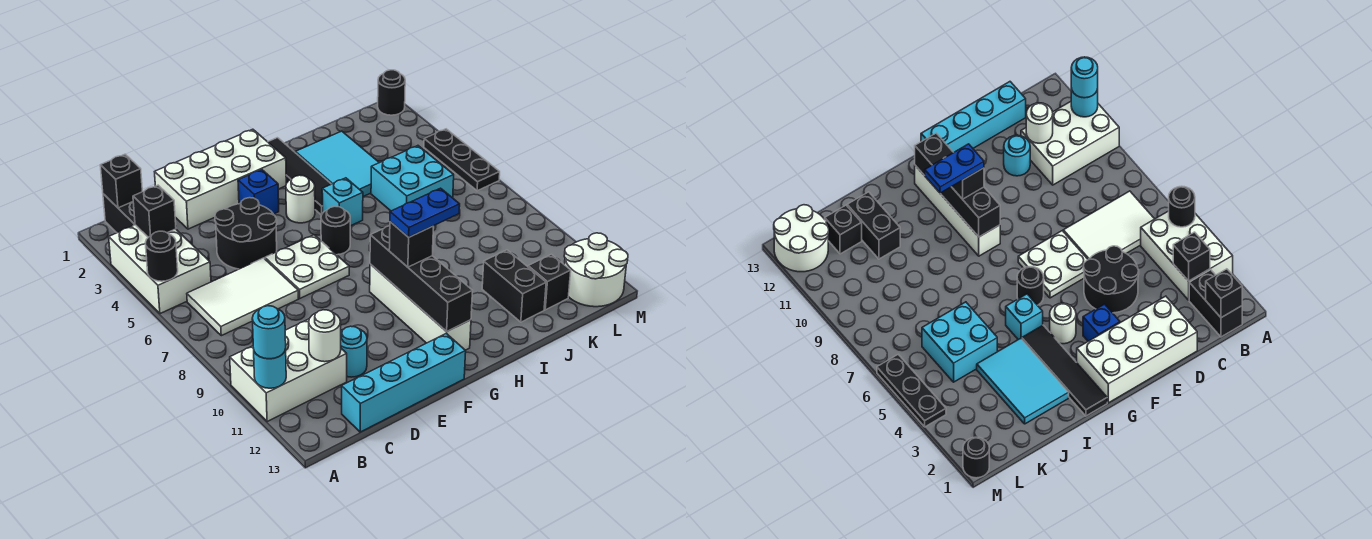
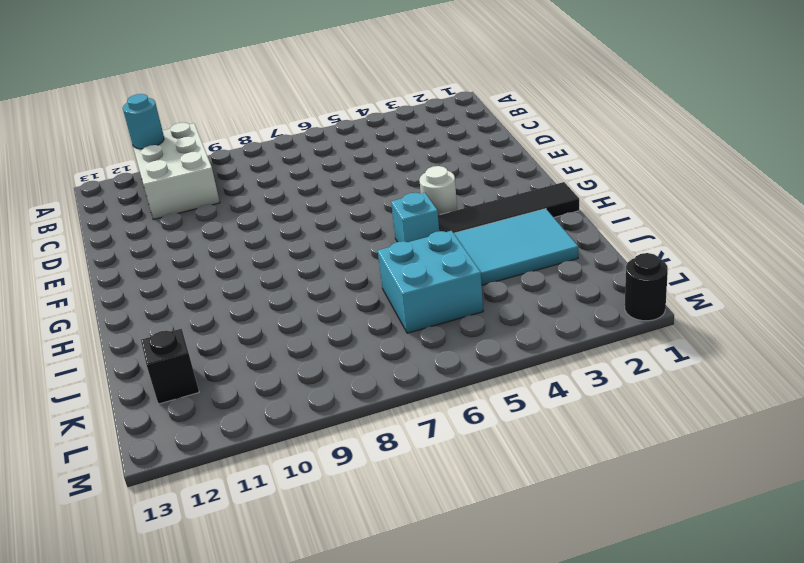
none -> white brick A3:B5 level 1
none -> black brick B1:B2 level 1
none -> white tile B6:D7 level 1
none -> cyan brick C13:F13 level 1

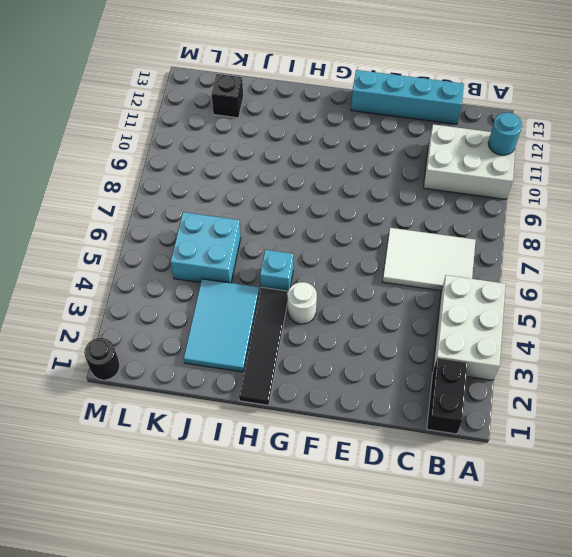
none -> white brick D1:G2 level 1
none -> black round brick D4:E5 level 1
none -> cyan round brick D11 level 1
none -> white plate E6:F7 level 1

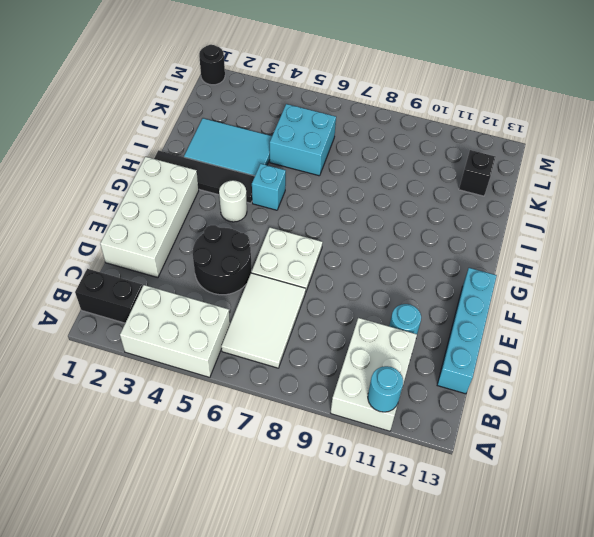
none -> blue brick F3 level 1
none -> black round brick G6 level 1
none -> white brick G9:G12 level 1
none -> black brick J11:J12 level 1

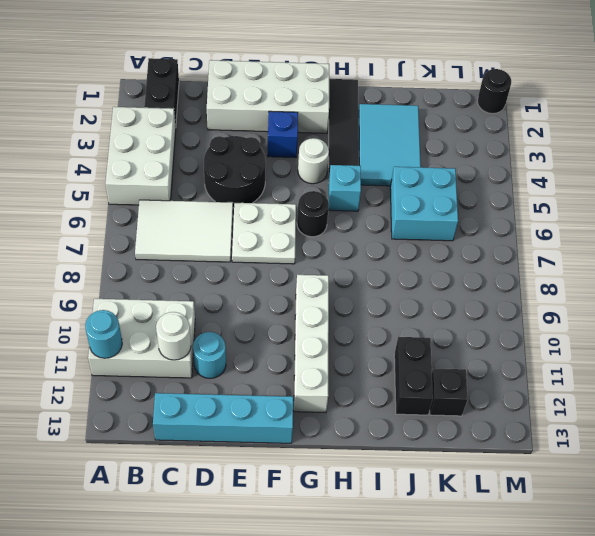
none -> white round brick L12:M13 level 1
none -> black plate M4:M6 level 1
none -> black round brick A5 level 2
none -> black brick B1 level 2

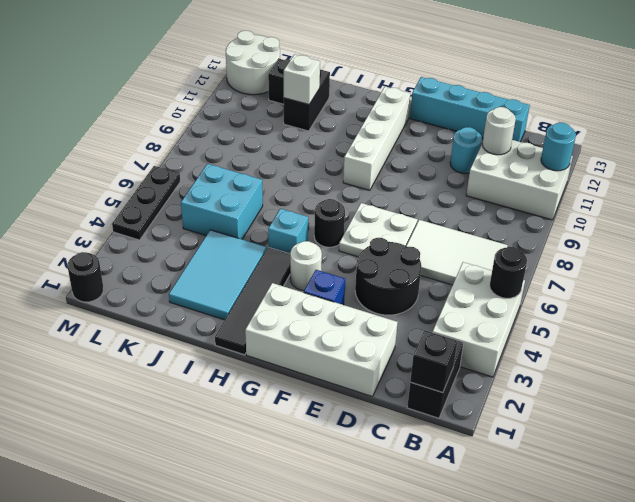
white brick J11 level 2 -> none
none -> black brick B3 level 2
none -> black brick G9:G12 level 2
none -> cyan round brick A11 level 3
none -> black brick G10 level 3

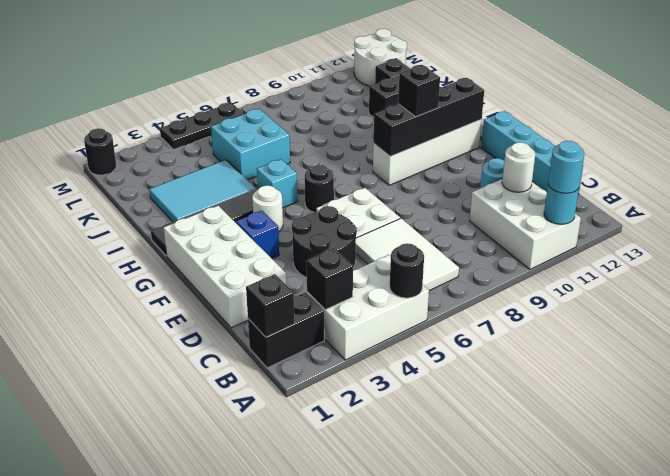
none -> blue plate G10:H10 level 4

